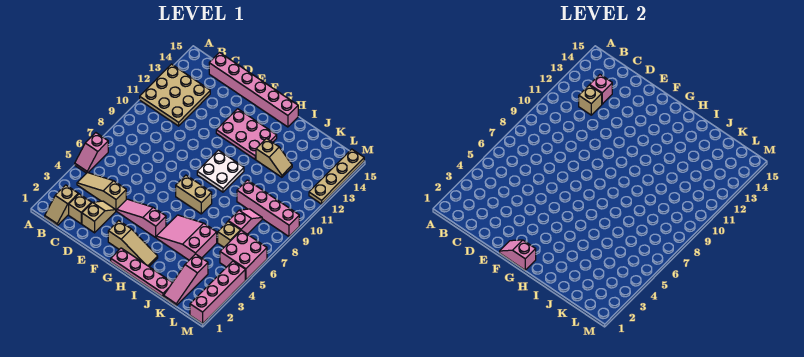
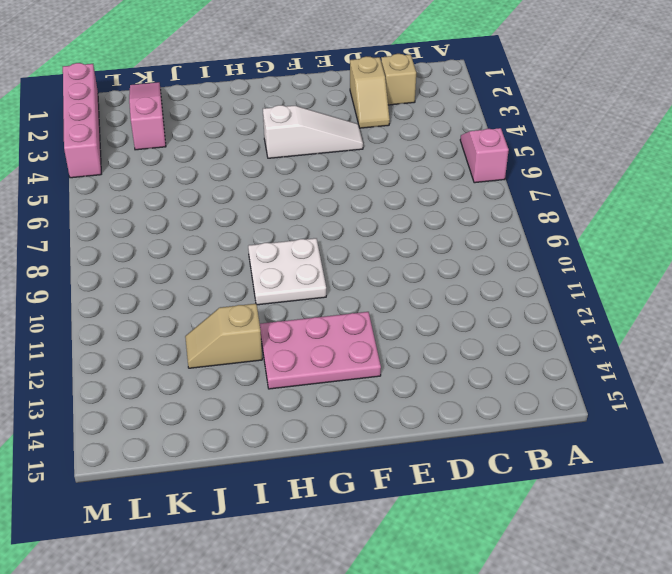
white slope E4:G4 level 1 top G -> pink slope E4:G4 level 1 top G
none -> tan plate A11:C13 level 1
none -> tan slope B1:B2 level 1 top 2
none -> tan slope B4:D4 level 1 top D

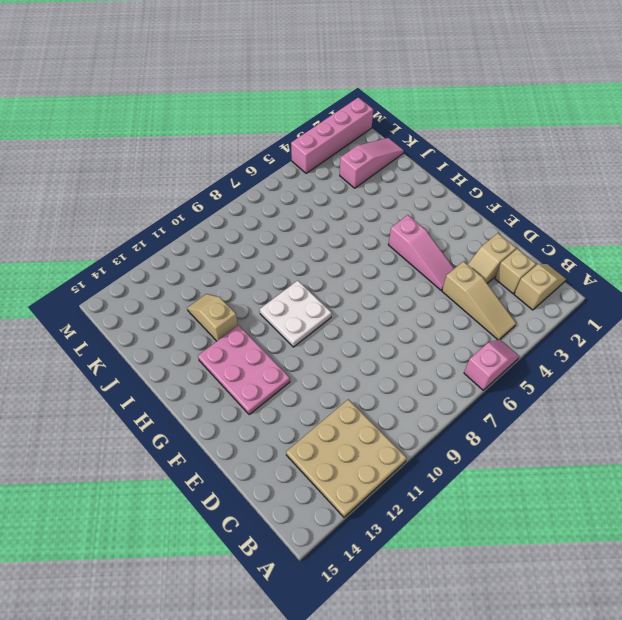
none -> pink brick C15:H15 level 1
none -> tan slope F2:H2 level 1 top F
none -> pink plate G1:J1 level 1

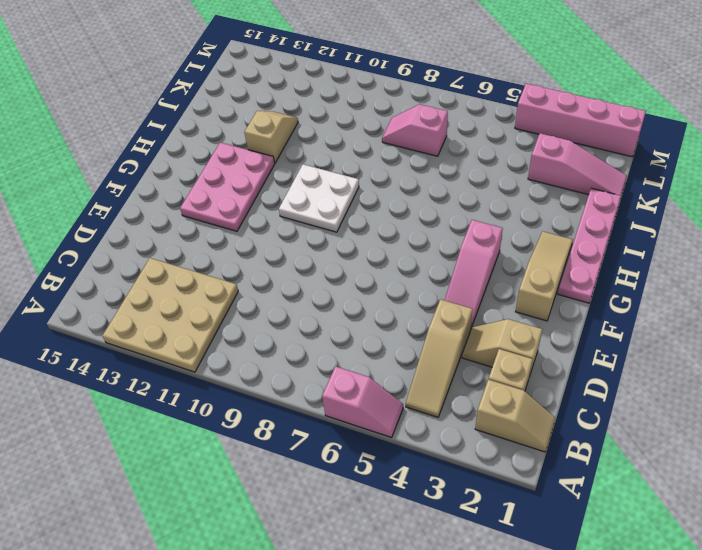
none -> pink brick C15:H15 level 1
none -> tan brick G7:H7 level 1
none -> pink slope H4:J5 level 1 top J

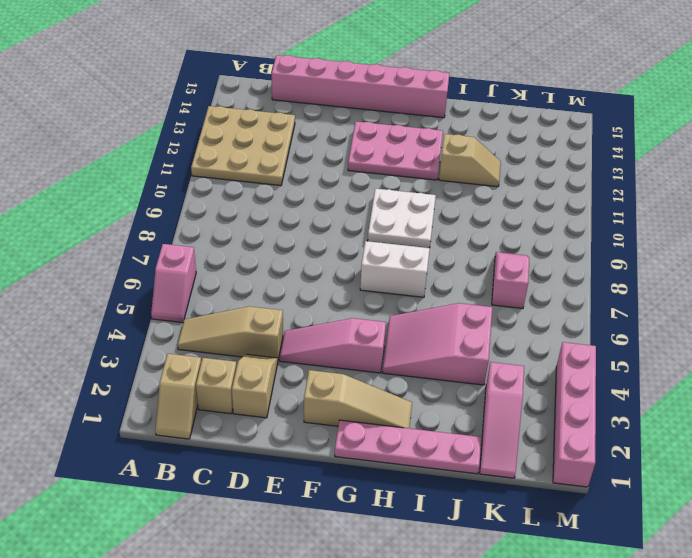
white brick G7:H7 level 1 -> tan brick G7:H7 level 1
none -> pink brick J9:M9 level 1
none -> tan brick K6 level 1
none -> pink brick L5:M6 level 1

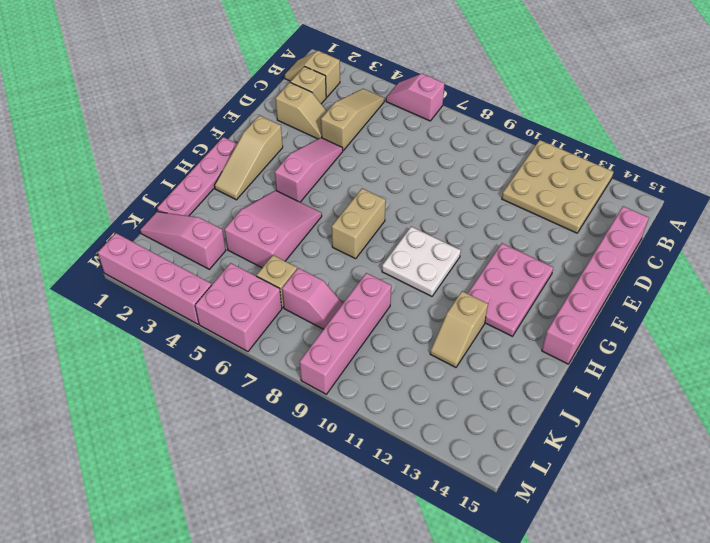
none -> tan plate M12:M15 level 1
none -> tan brick C12 level 2
none -> pink brick C13 level 2

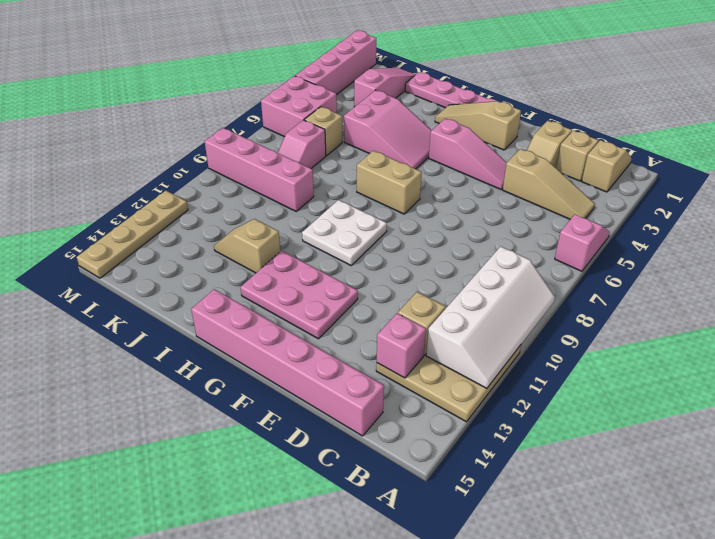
white slope A9:B12 level 2 top B -> none
none -> pink slope F1:G1 level 2 top G

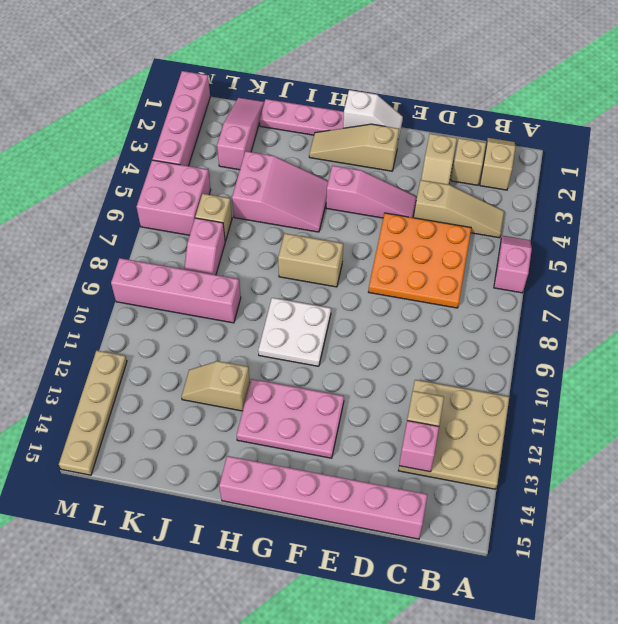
orange plate C5:E7 level 1 -> none
white slope F1:G1 level 2 top G -> pink slope F1:G1 level 2 top G

